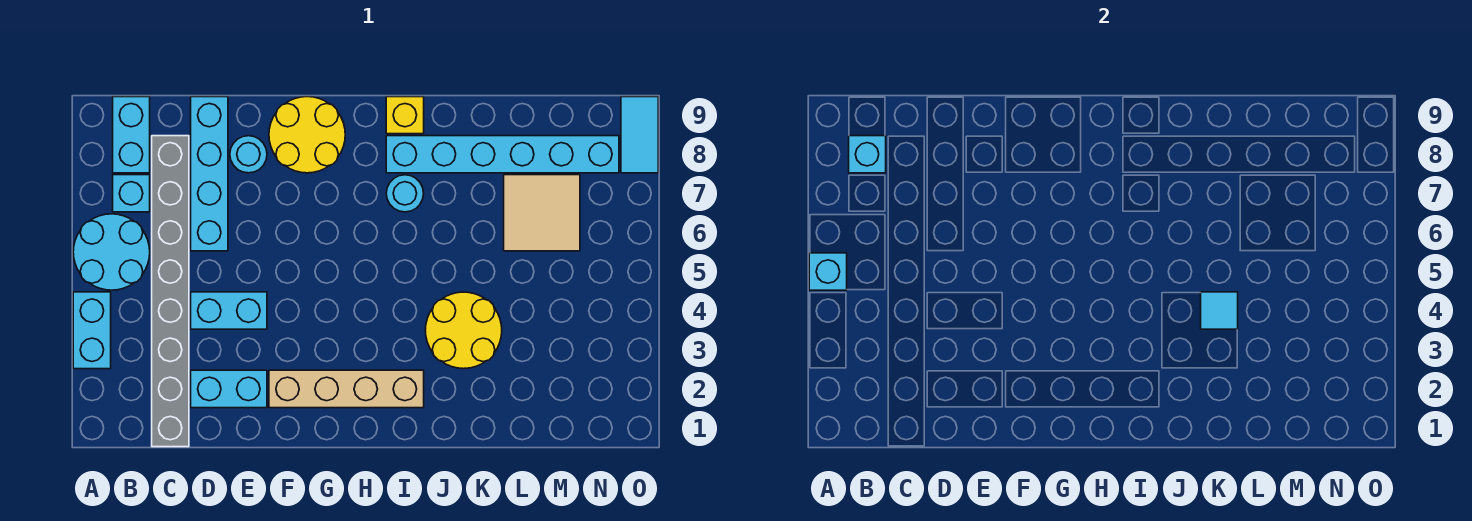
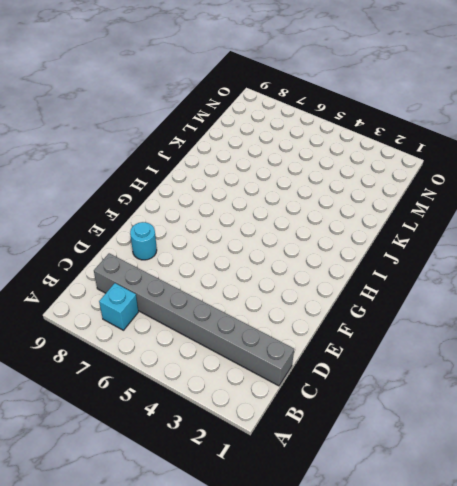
none -> cyan brick A3:A4 level 1
none -> cyan round brick A5:B6 level 1
none -> cyan brick B8:B9 level 1

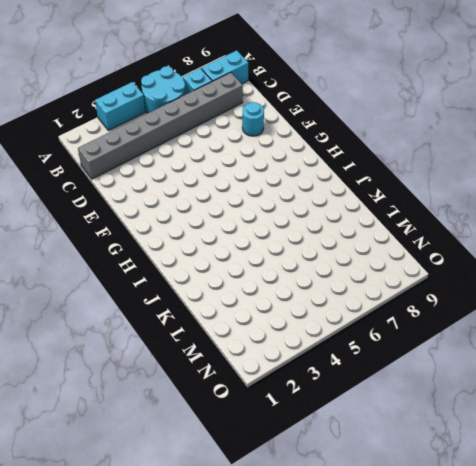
none -> cyan brick D2:E2 level 1
none -> cyan brick D4:E4 level 1
none -> cyan brick D6:D9 level 1

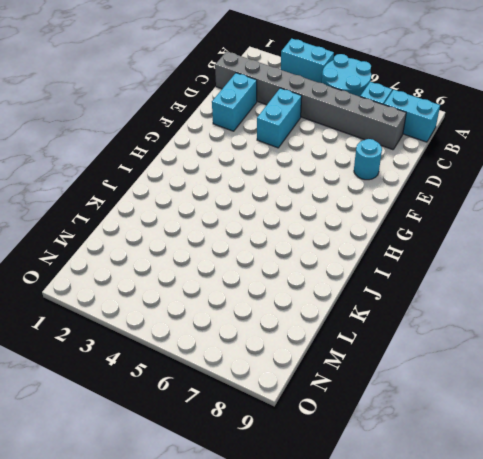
none -> cyan brick D6:D9 level 1
none -> tan brick F2:I2 level 1
none -> yellow round brick F8:G9 level 1

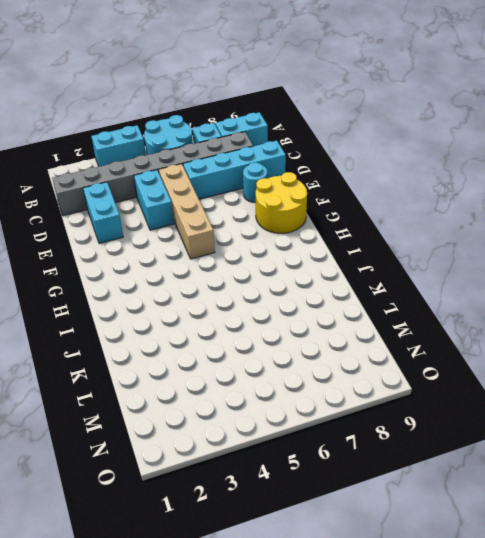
tan brick D5:G5 level 1 -> tan brick F2:I2 level 1
none -> cyan round brick I7 level 1
none -> cyan brick I8:N8 level 1
none -> yellow brick I9 level 1

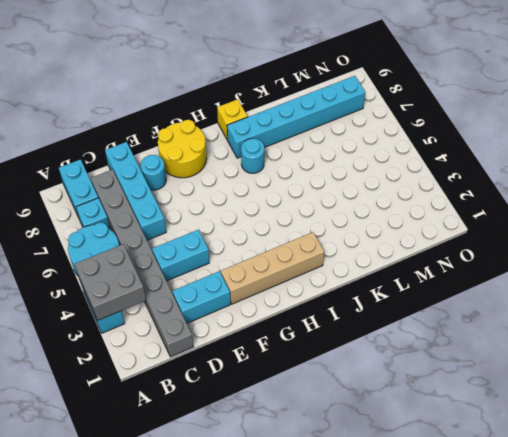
grey brick A3:B4 level 2 -> none
none -> yellow round brick J3:K4 level 1
none -> tan tile L6:M7 level 1
none -> cyan tile O8:O9 level 1

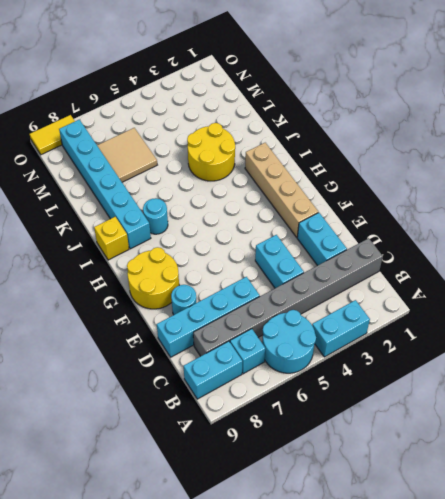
yellow tile O8:O9 level 1 -> cyan tile O8:O9 level 1
none -> cyan brick A5 level 2
none -> cyan brick B8 level 2
none -> cyan tile K4 level 2

